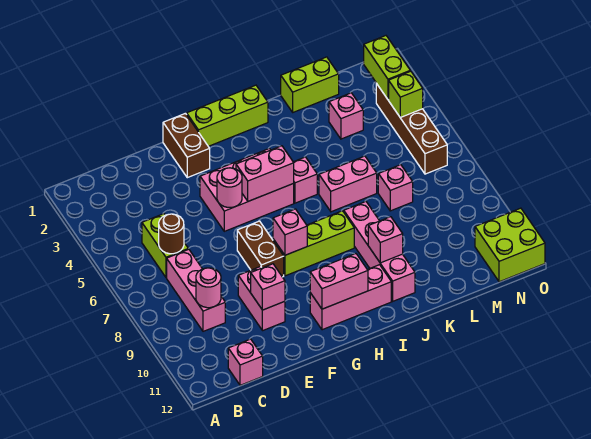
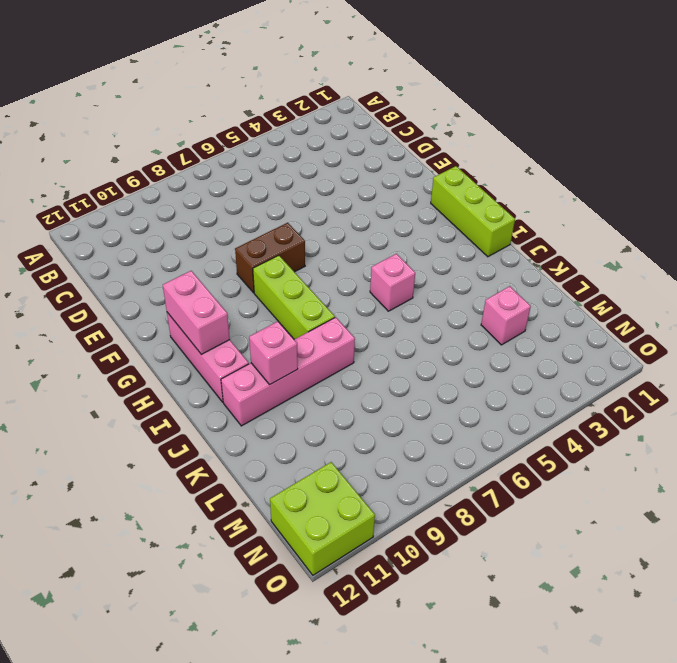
none -> lime brick C5:C6 level 1
none -> pink brick C7:C9 level 1
none -> pink brick C12 level 1

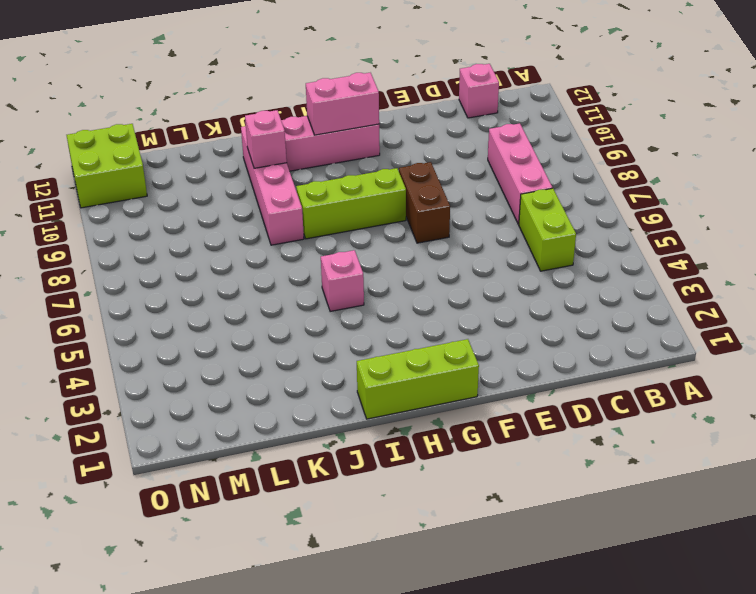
none -> pink brick E9:E10 level 1
none -> brown brick F1:F2 level 1
none -> pink brick F4:H5 level 1

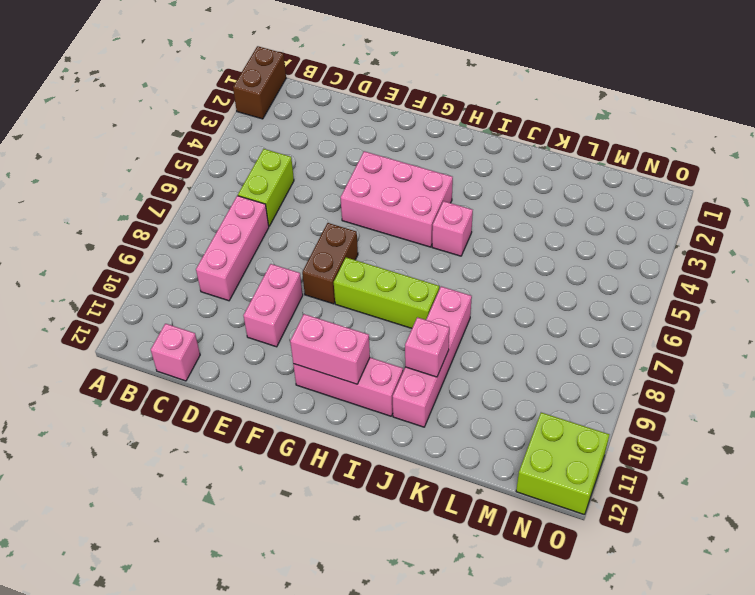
brown brick A1:A2 level 1 -> brown brick F1:F2 level 1
none -> lime brick G1:I1 level 1
none -> pink brick J6:K6 level 1
none -> lime brick K1:L1 level 1

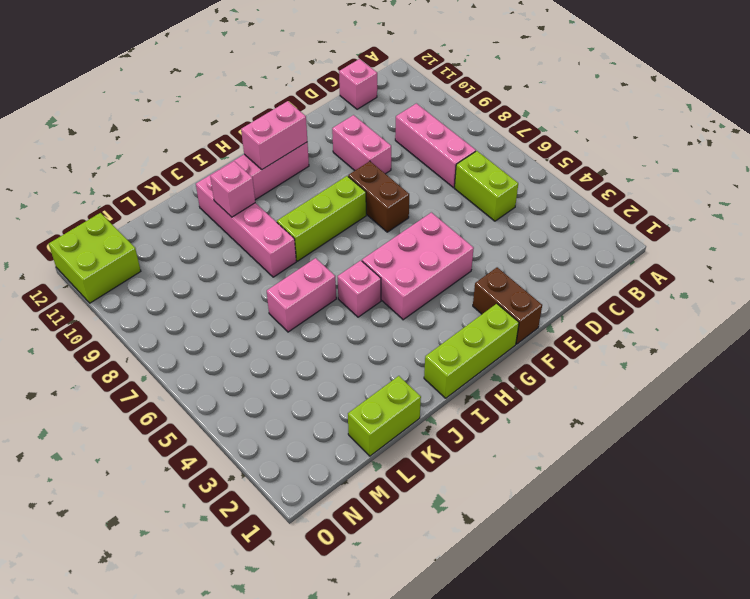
none -> pink brick L3 level 1
none -> pink brick L7 level 1
none -> brown brick N3:N6 level 1

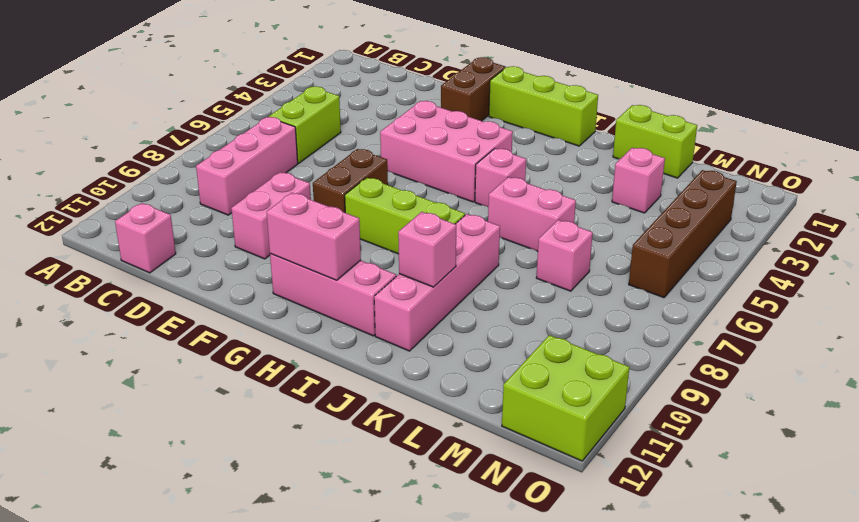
none -> brown round brick C6 level 2
none -> pink round brick C9 level 2
none -> pink brick E10 level 2

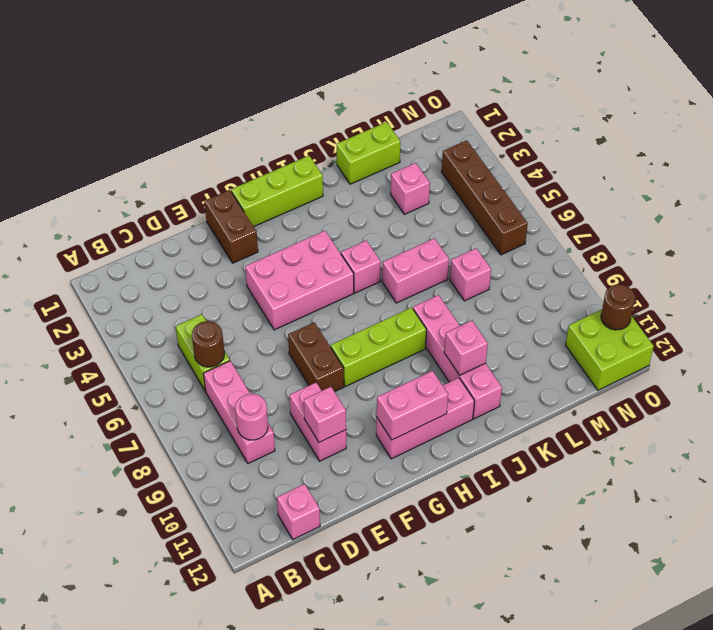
brown round brick O11 level 2 -> none
none -> pink round brick F5 level 2
none -> pink brick G5:H5 level 2
none -> pink brick G8 level 2

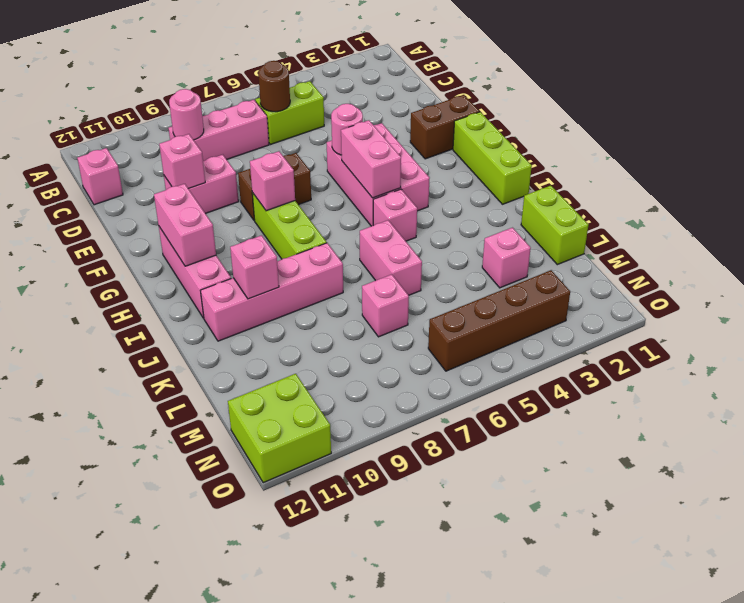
none -> lime brick N2:N3 level 2
none -> lime brick N4 level 2

